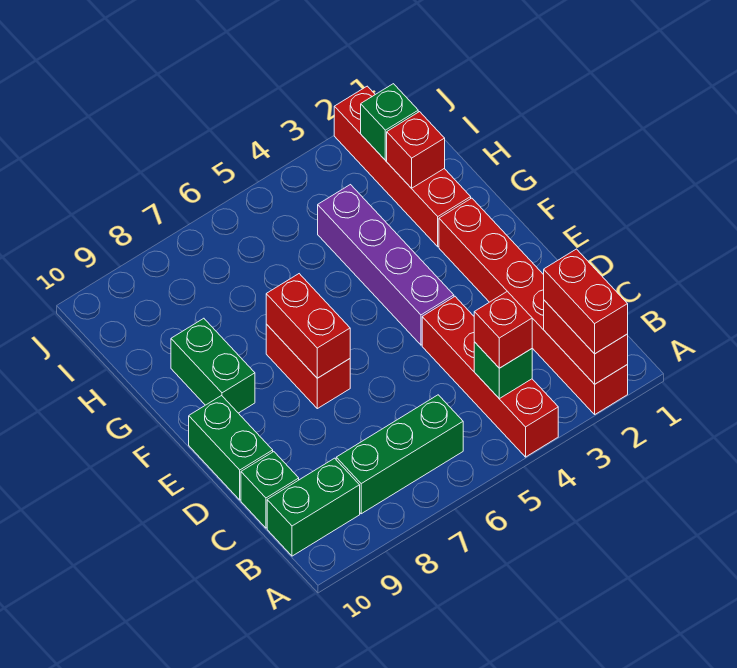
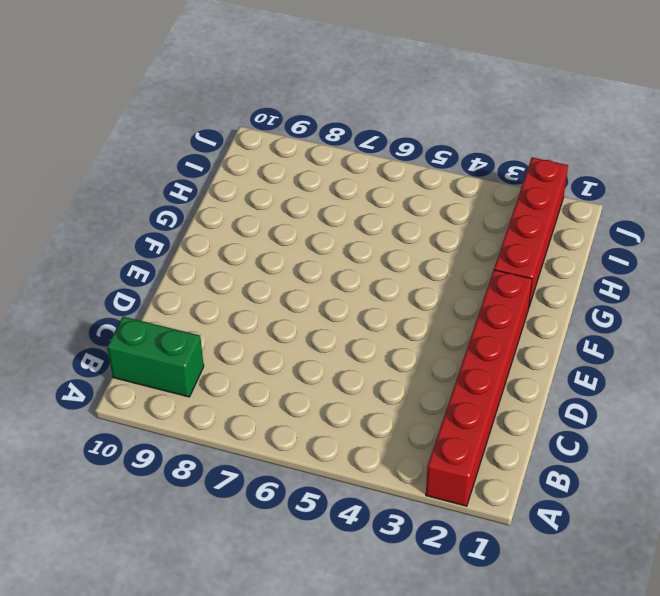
none -> red brick A4:D4 level 1
none -> green brick B6:B8 level 1
none -> green brick C10 level 1

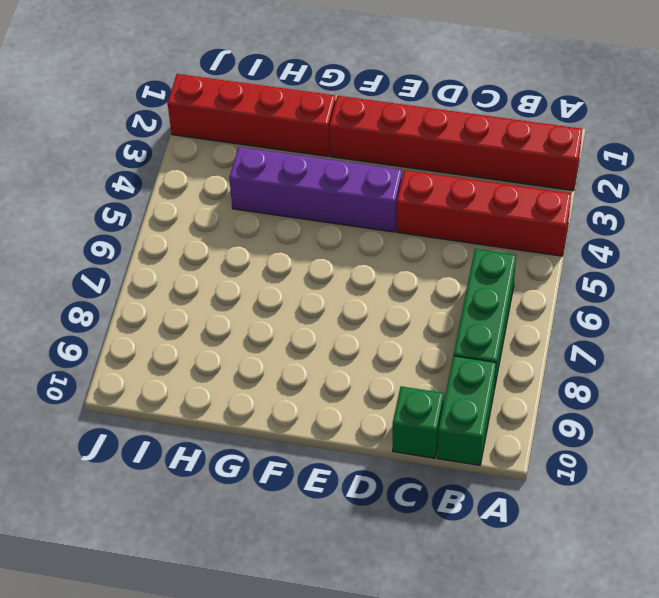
none -> green brick D10:E10 level 1
none -> red brick E7:F7 level 1
none -> green brick F9:G9 level 1

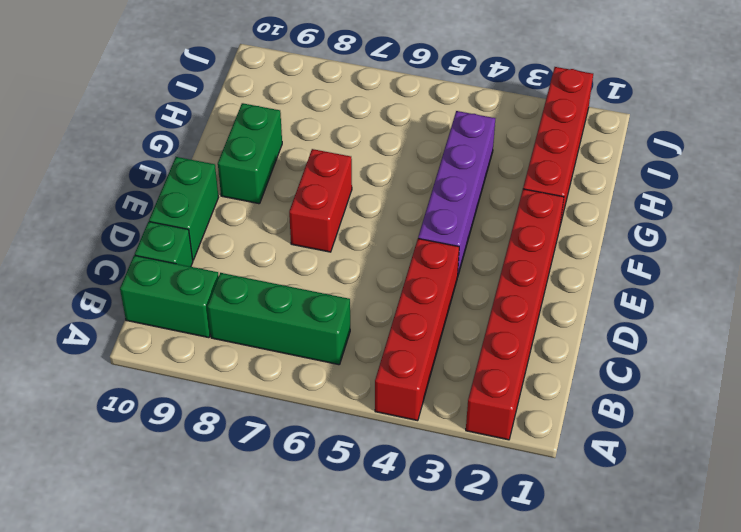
none -> red brick A2:B2 level 2
none -> green brick B4 level 2
none -> red brick E7:F7 level 2

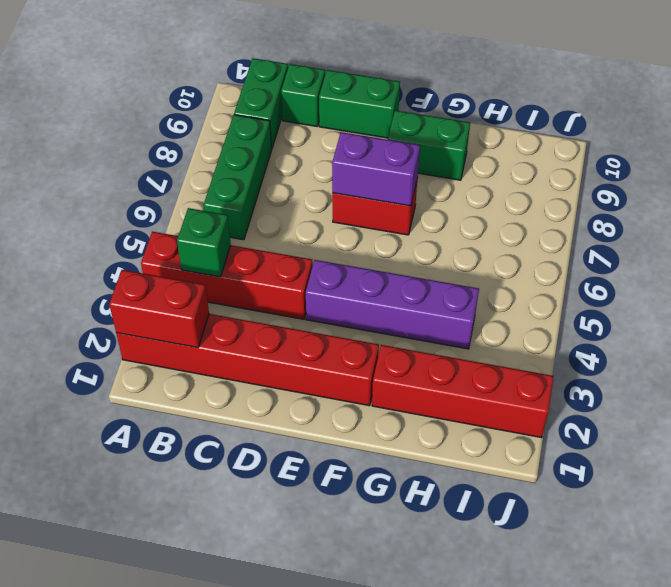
purple brick E7:F7 level 2 -> red brick E7:F7 level 2
none -> red brick H2 level 2
none -> green brick I2 level 2
none -> red brick A2:B2 level 3

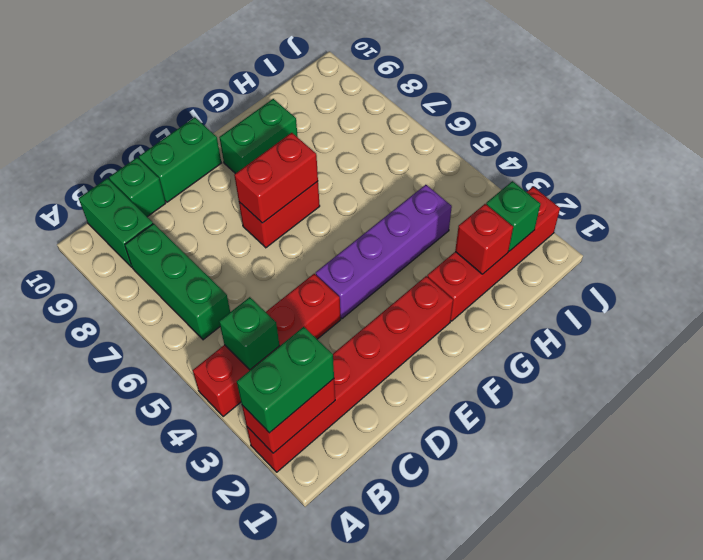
green brick A2:B2 level 3 -> red brick A2:B2 level 3
none -> red brick B4 level 3

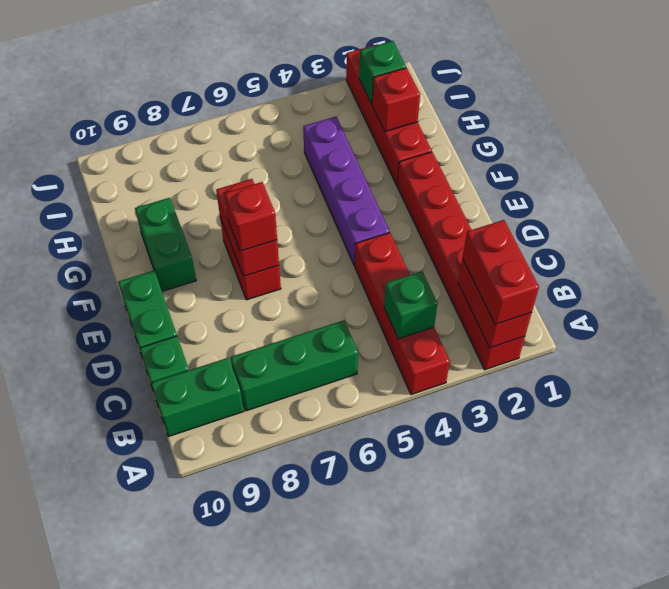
red brick E7 level 3 -> red brick B4 level 3

